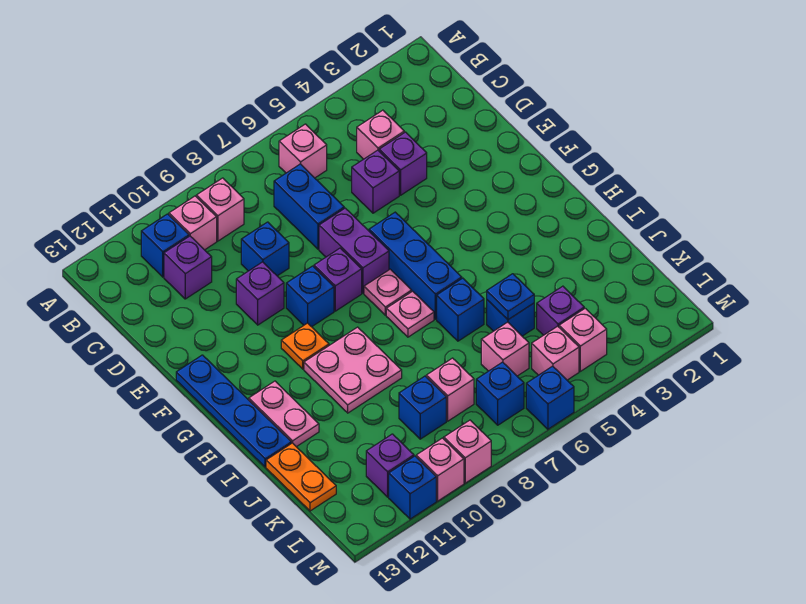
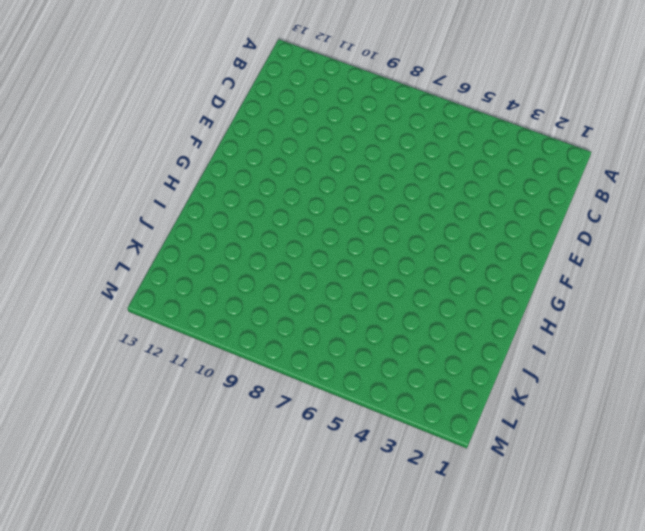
none -> pink brick B6 level 1
none -> pink brick B9 level 1
none -> pink brick B10 level 1
none -> blue brick B11 level 1

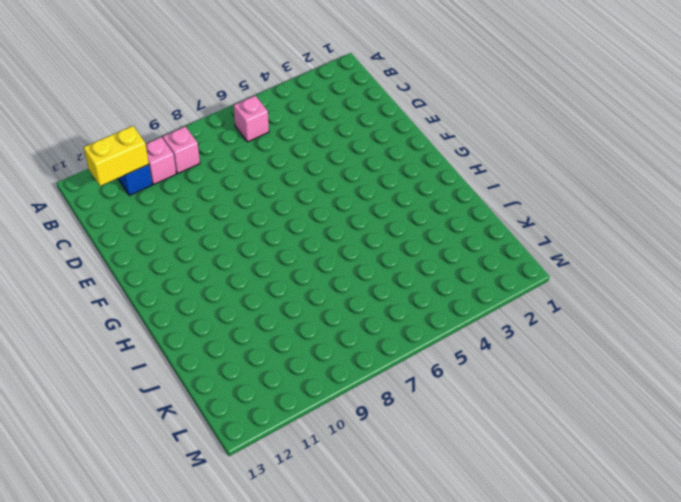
yellow brick B11:B12 level 2 -> none
none -> pink brick C4 level 1
none -> blue brick C7:D7 level 1
none -> purple brick C11 level 1
none -> purple brick D4 level 1

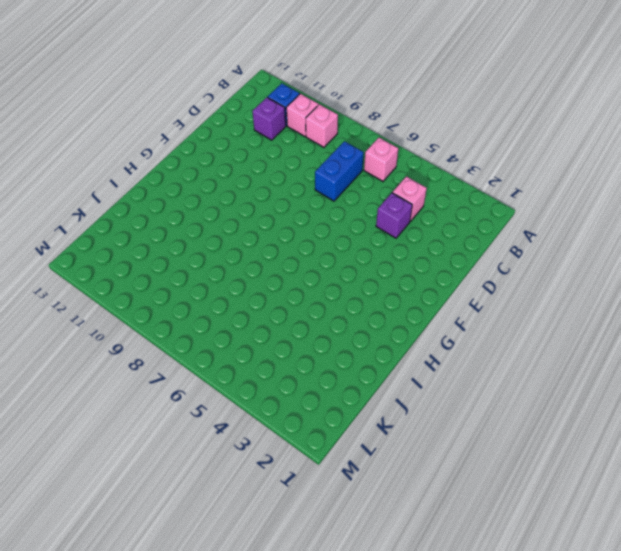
none -> purple brick D5 level 1
none -> blue brick D9 level 1
none -> purple brick E7:F7 level 1
none -> purple brick E10 level 1

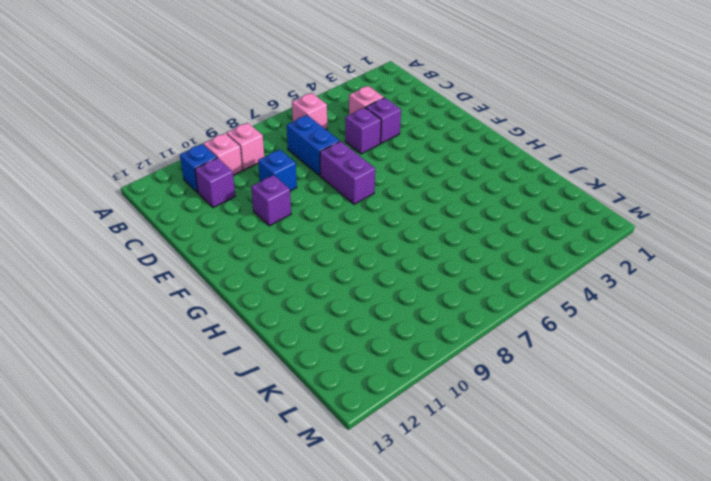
none -> blue brick F6:H6 level 1
none -> purple brick F8 level 1
none -> blue brick F9 level 1
none -> blue plate F13:I13 level 1

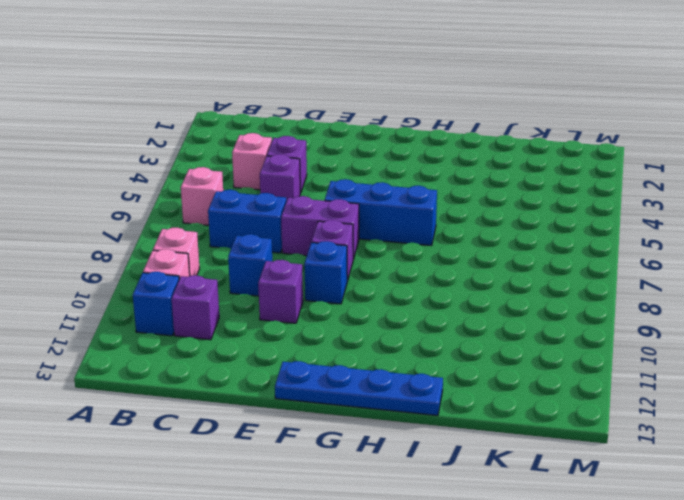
none -> pink plate G7 level 1
none -> orange plate G10 level 1
none -> pink plate H7 level 1
none -> pink plate H9:I10 level 1

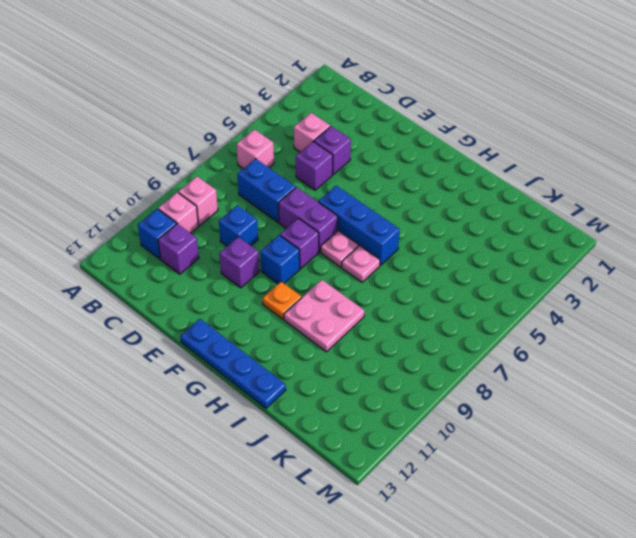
none -> pink plate H12:I12 level 1
none -> blue brick I6 level 1
none -> blue brick J5 level 1
none -> orange plate J13:K13 level 1

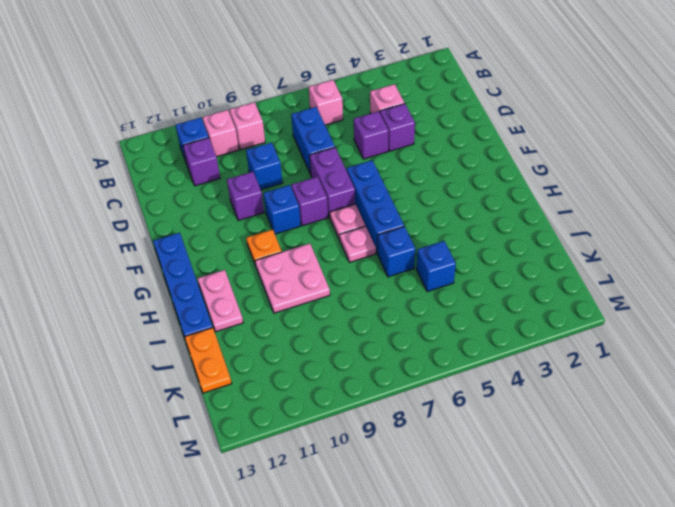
none -> purple brick K4 level 1
none -> pink brick K6 level 1
none -> pink brick K8 level 1
none -> blue brick K9 level 1

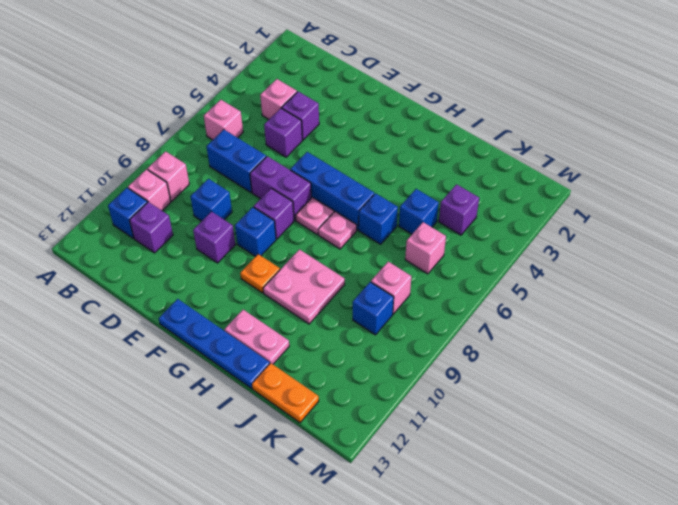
none -> pink brick L4 level 1
none -> pink brick L5 level 1
none -> blue brick L7 level 1
none -> purple brick L11 level 1

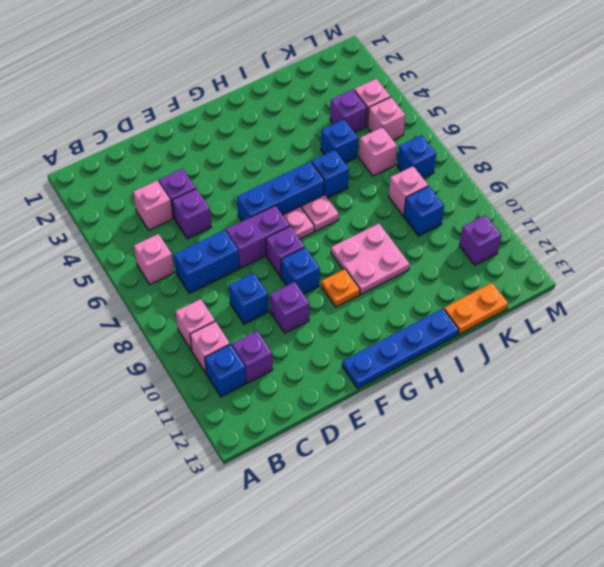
none -> pink plate H12:I12 level 1
none -> blue brick M6 level 1
none -> pink brick M9 level 1
none -> pink brick M10 level 1

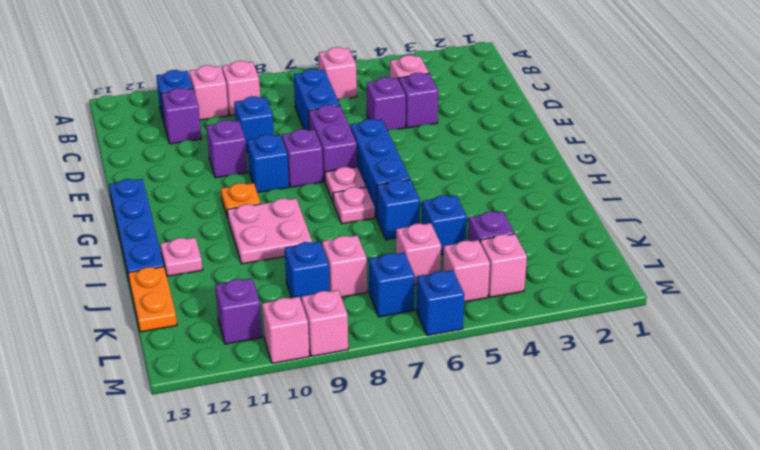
pink plate I12 level 1 -> pink plate H12:I12 level 1
none -> blue brick M11 level 1
none -> blue plate J5 level 2

